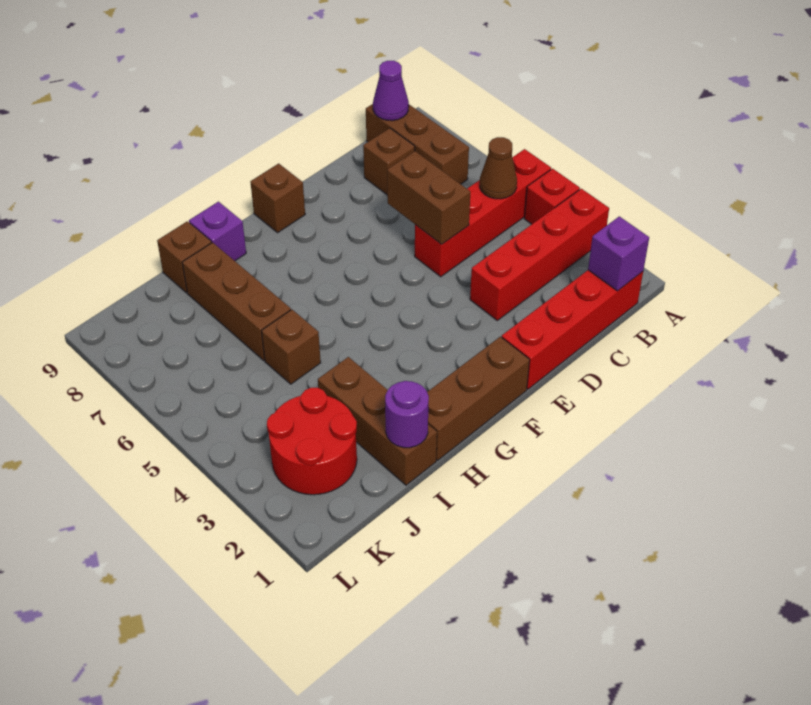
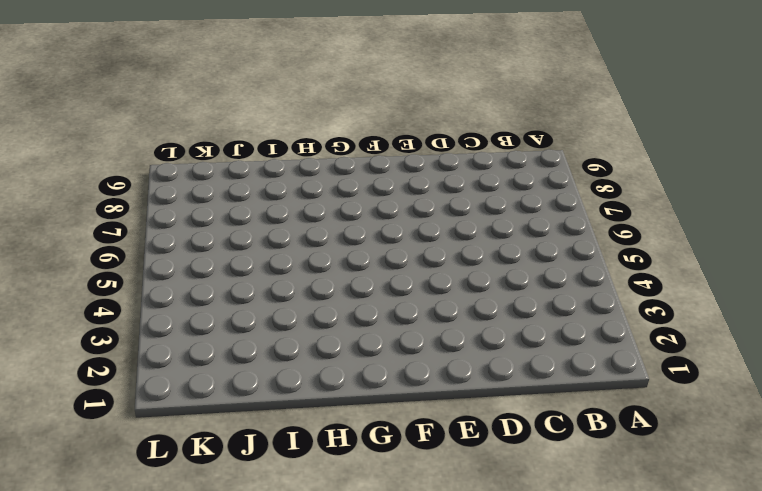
none -> red brick A3:D3 level 1
none -> red brick A4 level 1
none -> red brick A5:D5 level 1

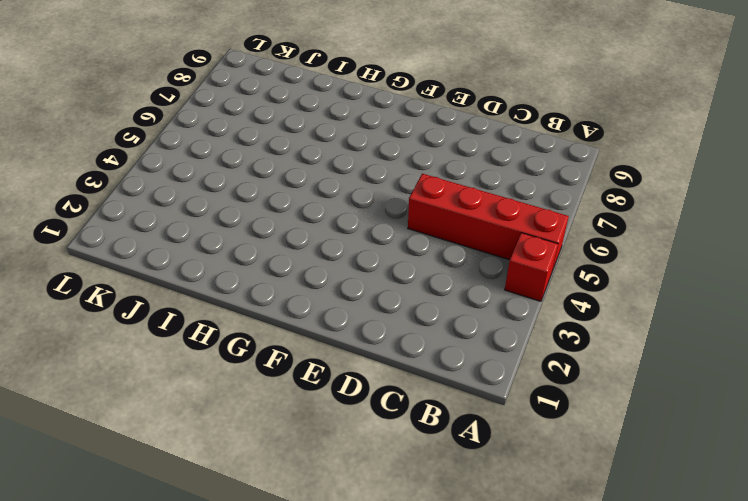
none -> red brick A3:D3 level 1
none -> red brick B1:E1 level 1
none -> brown brick B7:B9 level 1

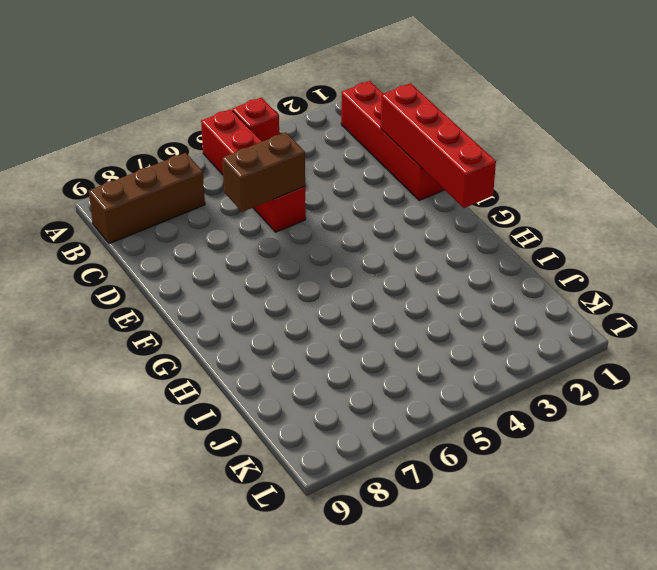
red brick D1:G1 level 2 -> red brick A3:D3 level 1
none -> brown brick C8 level 1
none -> brown brick F1:H1 level 1
none -> brown brick F9 level 1

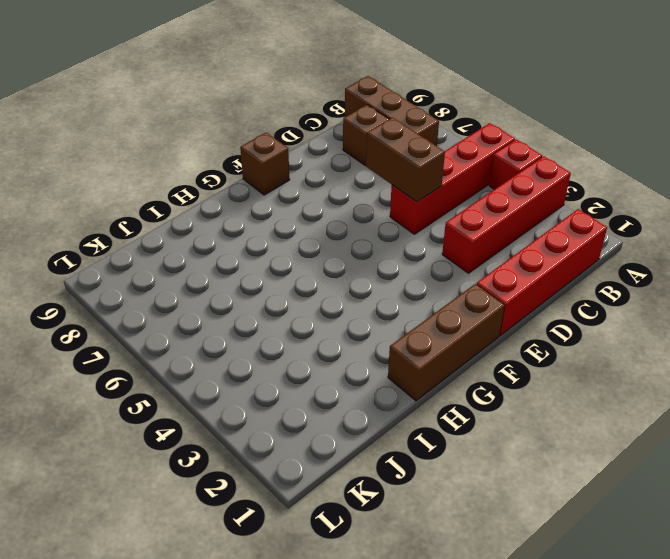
none -> purple brick H9 level 1
none -> brown brick I1:I3 level 1
none -> brown brick I5 level 1

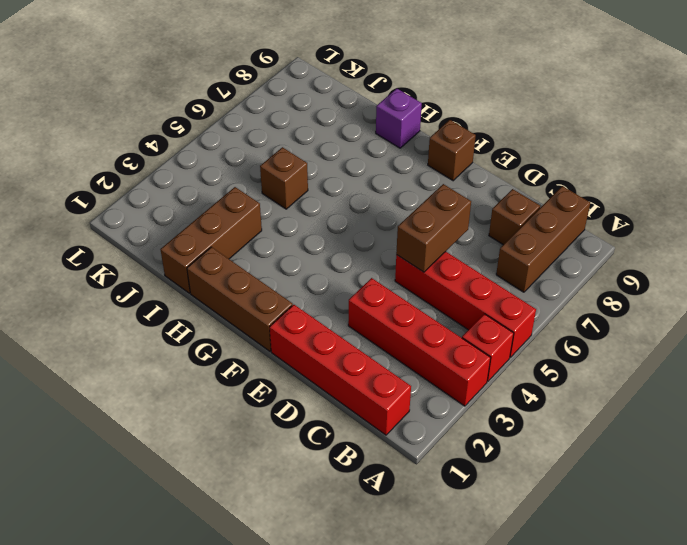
none -> brown brick I6:I8 level 1
none -> brown brick I9 level 1
none -> red round brick J2:K3 level 1

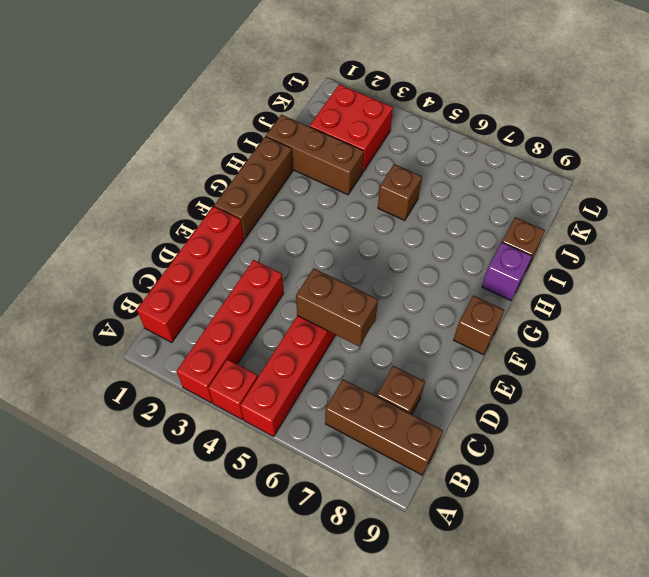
red brick J2:K3 level 1 -> red round brick J2:K3 level 1
none -> brown brick I6:I8 level 1
none -> purple brick B1 level 2
none -> brown cone B5 level 2

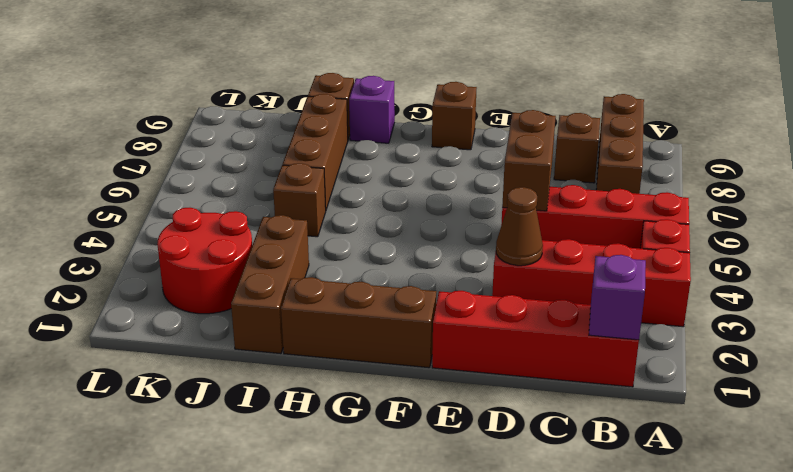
brown cone D3 level 2 -> brown cone B5 level 2
none -> purple cone B9 level 2
none -> purple round brick I1 level 2

